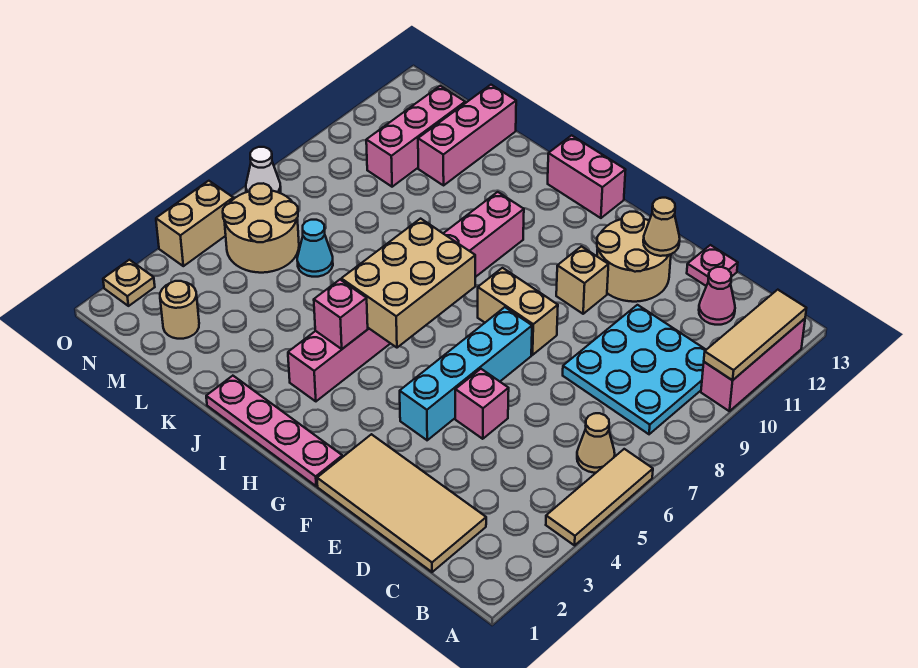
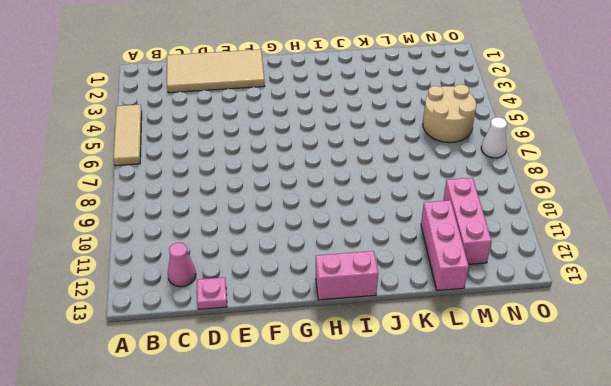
none -> pink brick A10:A12 level 1
none -> tan cone B6 level 1
none -> cyan plate B8:D10 level 1

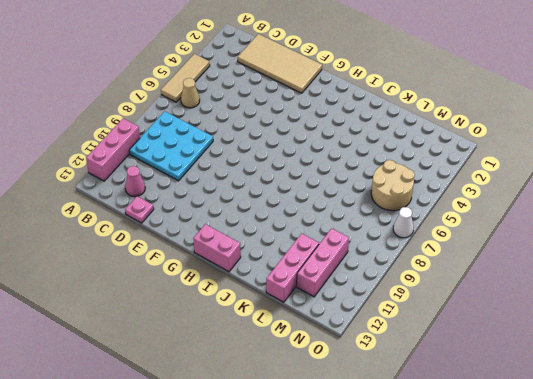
none -> pink brick E5 level 1
none -> tan round brick E11:F12 level 1
none -> cyan brick F4:F7 level 1

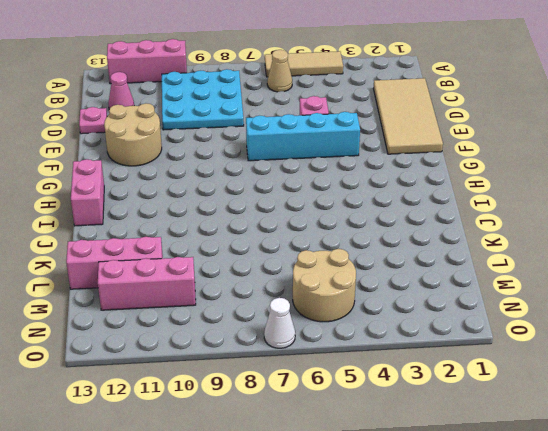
none -> tan brick F8:G8 level 1
none -> tan brick F10 level 1
none -> pink plate G1:J1 level 1

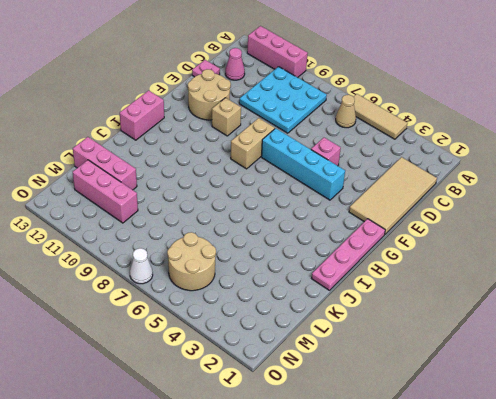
none -> pink brick I3:I10 level 1
none -> cyan cone L6 level 1
none -> tan round brick M2 level 1

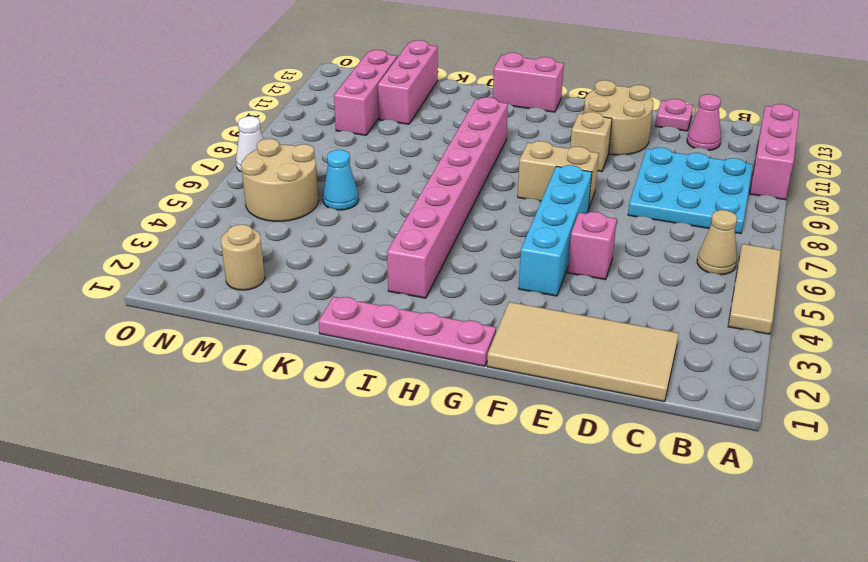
none -> tan plate O2 level 1
none -> tan brick O4:O5 level 1
none -> tan tile A10:A12 level 2

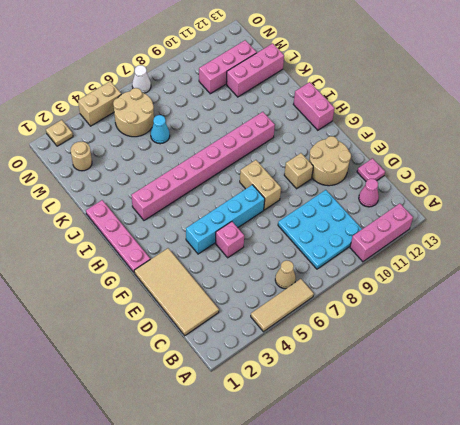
none -> tan tile A10:A12 level 2
none -> tan cone E12 level 2
none -> tan brick H5:I7 level 2

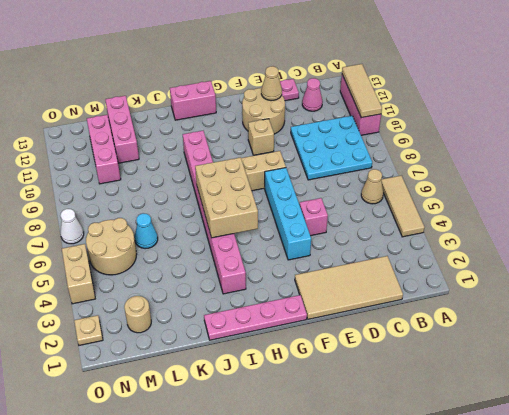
none -> pink brick I4 level 2

